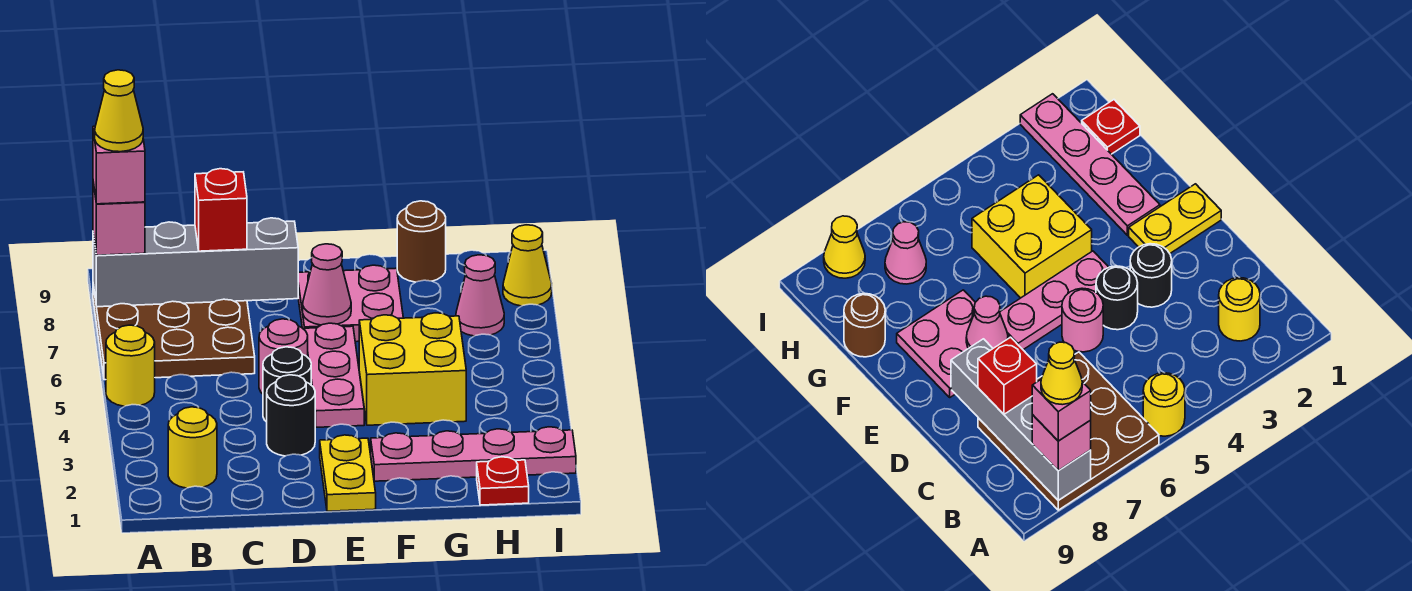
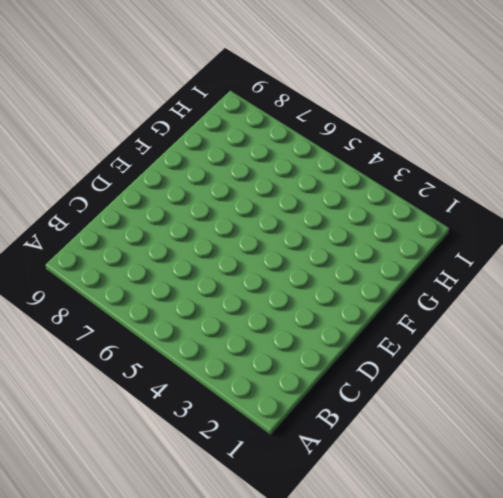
none -> yellow round brick A5 level 1
none -> brown plate A6:C8 level 1
none -> yellow round brick B2 level 1

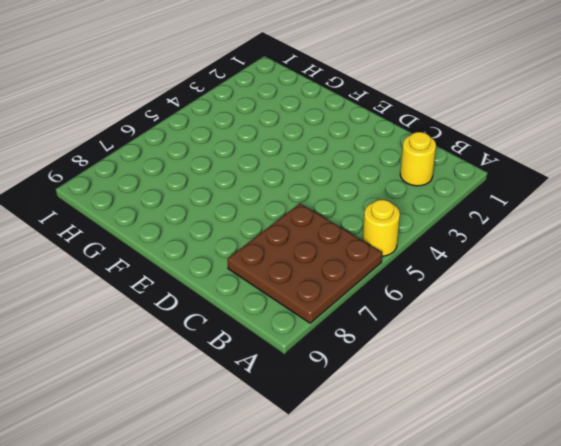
none -> black round brick D3 level 1
none -> black round brick D4 level 1
none -> pink round brick D5 level 1

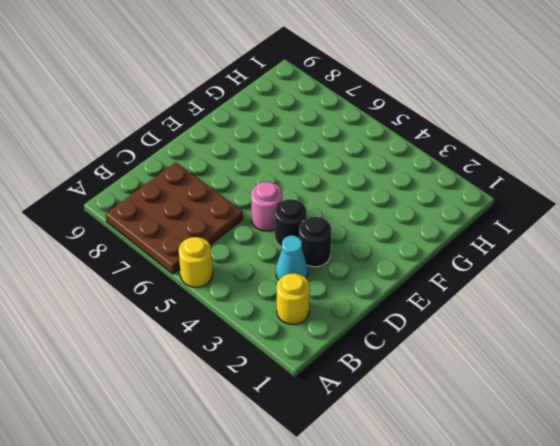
cyan cone C3 level 1 -> none
none -> yellow plate E1:E2 level 1
none -> pink plate E4:E6 level 1
none -> pink plate E7:F8 level 1

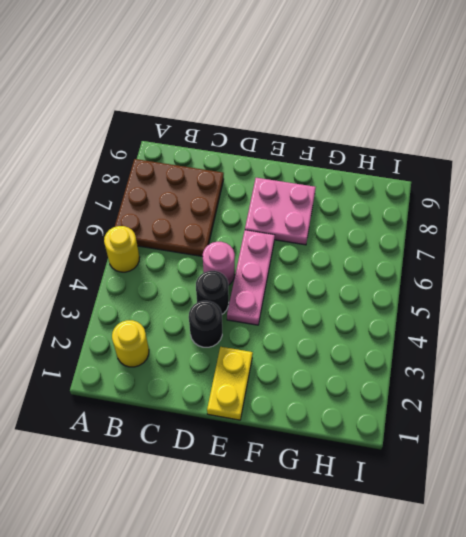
none -> pink plate F2:I2 level 1
none -> yellow brick F4:G5 level 1
none -> brown round brick G9 level 1

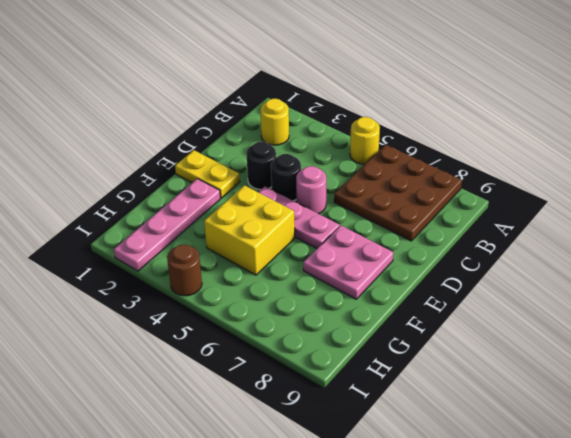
brown round brick I4 level 1 -> brown round brick G9 level 1
none -> red plate H1 level 1
none -> pink cone H7 level 1
none -> yellow cone I8 level 1

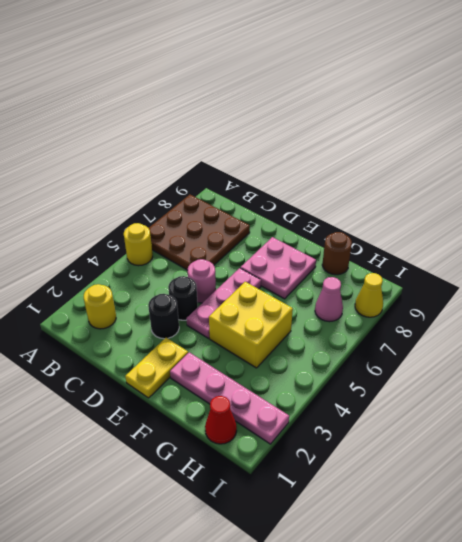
red cone H1 level 1 -> red plate H1 level 1
none -> grey brick A8:D8 level 2
none -> pink cone E7 level 2
none -> pink brick A8 level 3

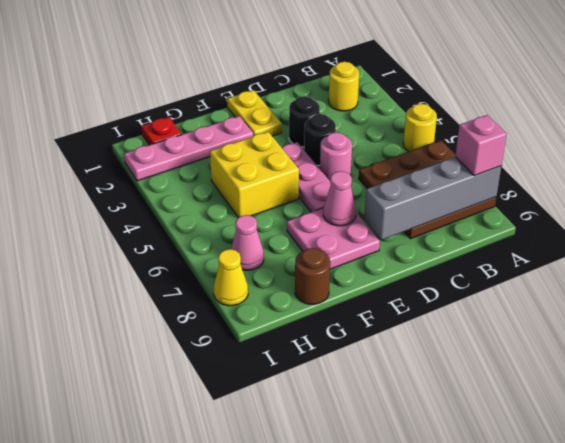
none -> red brick C8 level 3
none -> pink brick A8 level 4
none -> yellow cone A8 level 5

